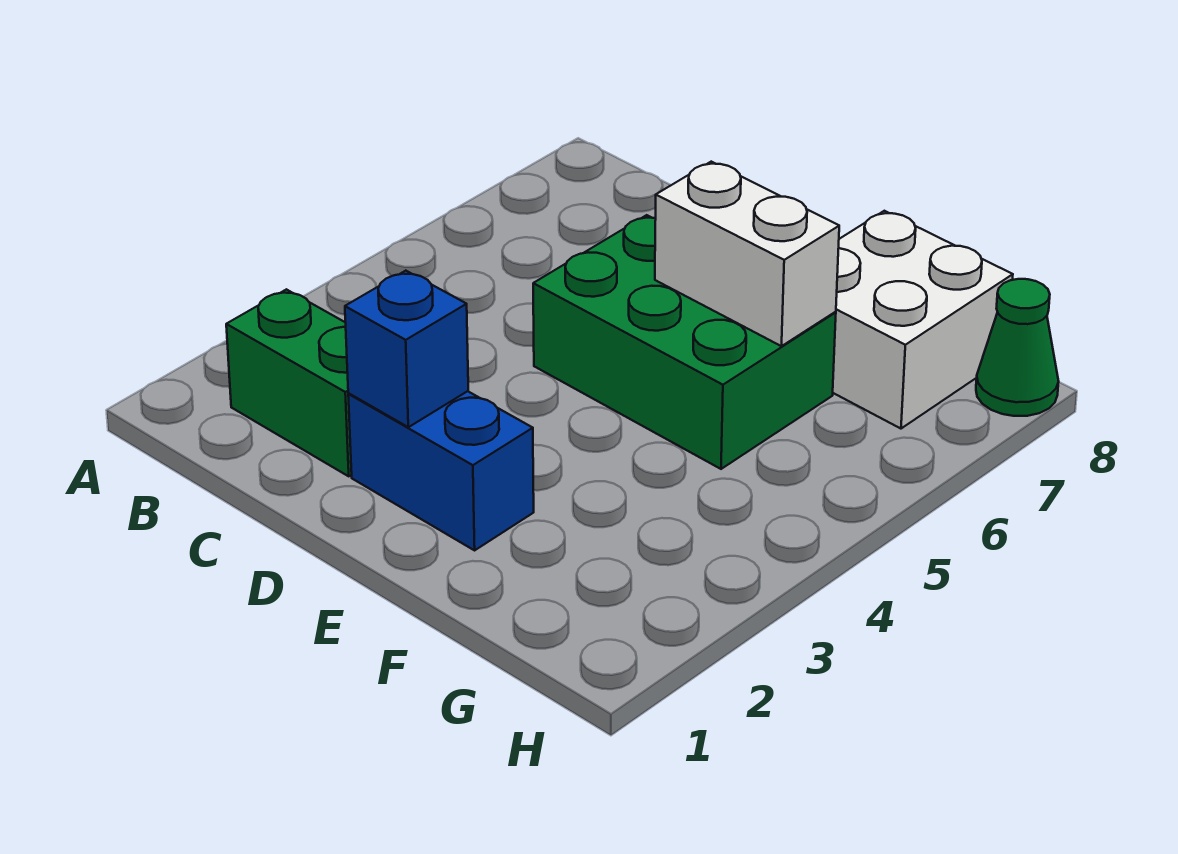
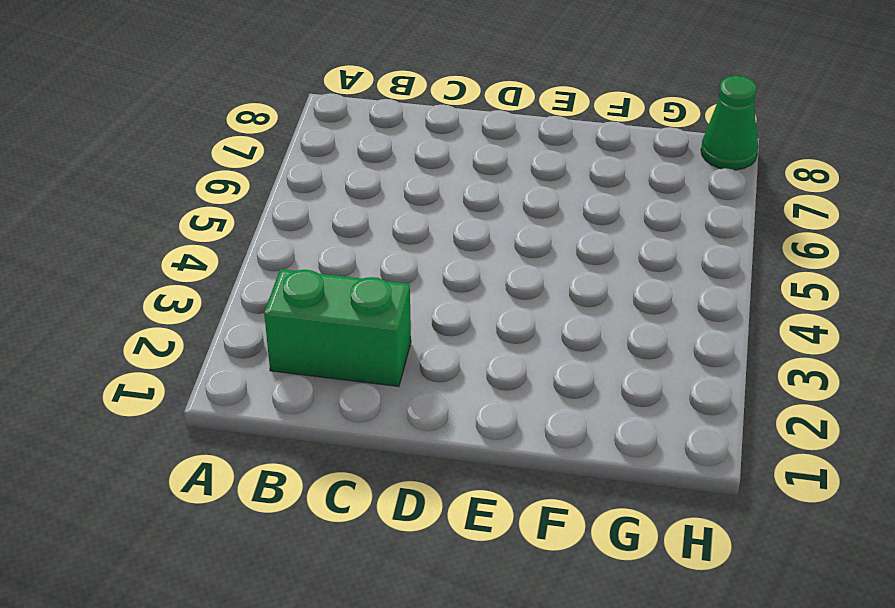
none -> blue brick D2:E2 level 1
none -> green brick D5:F6 level 1

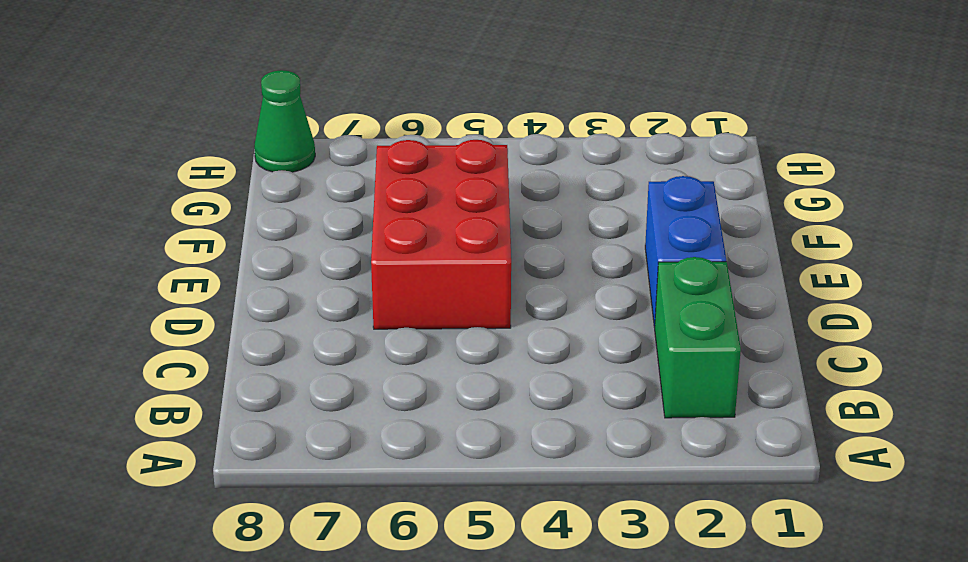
red brick D5:F6 level 1 -> green brick D5:F6 level 1
none -> white brick F7:G8 level 1
none -> blue brick D2 level 2

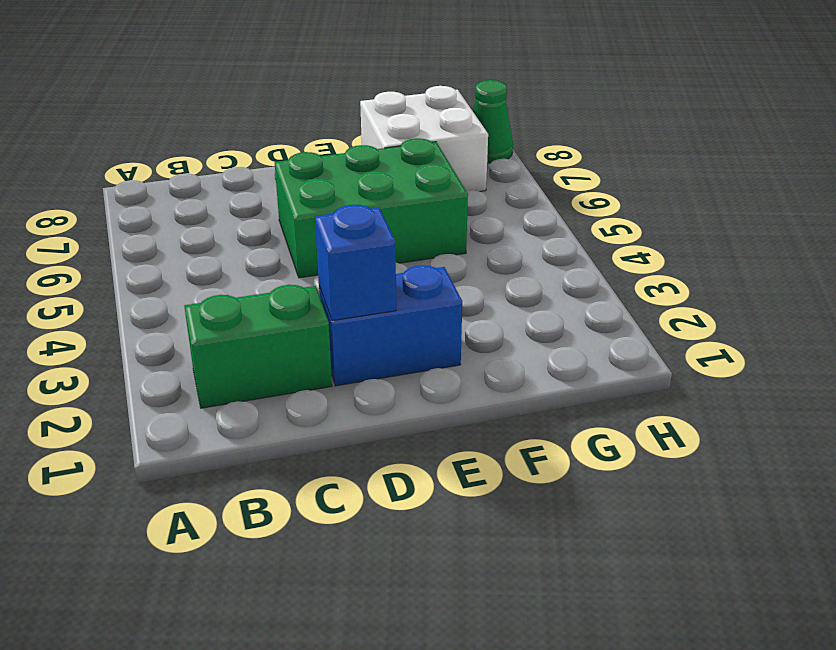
none -> white brick E6:F6 level 2

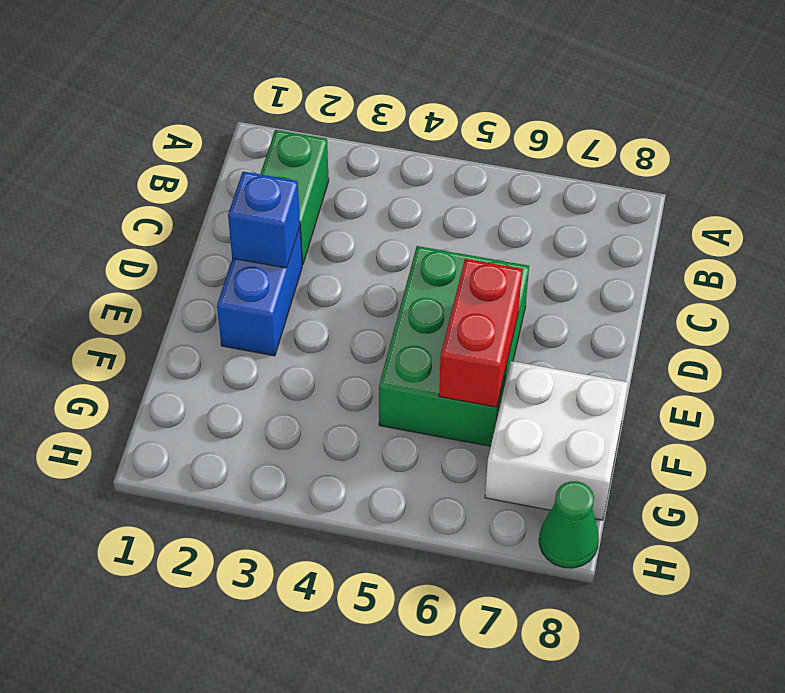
red brick E6:F6 level 2 -> white brick E6:F6 level 2

